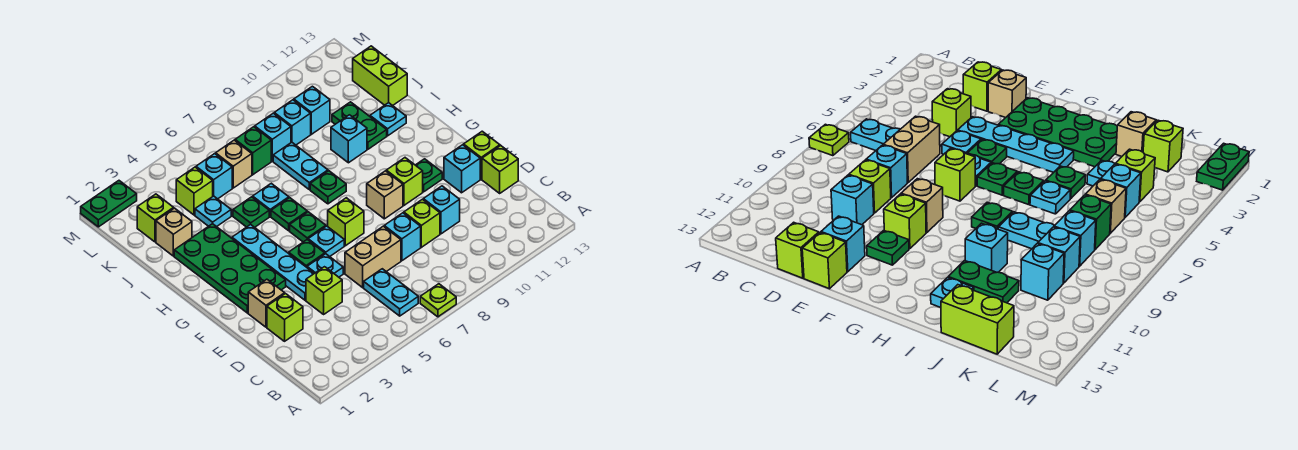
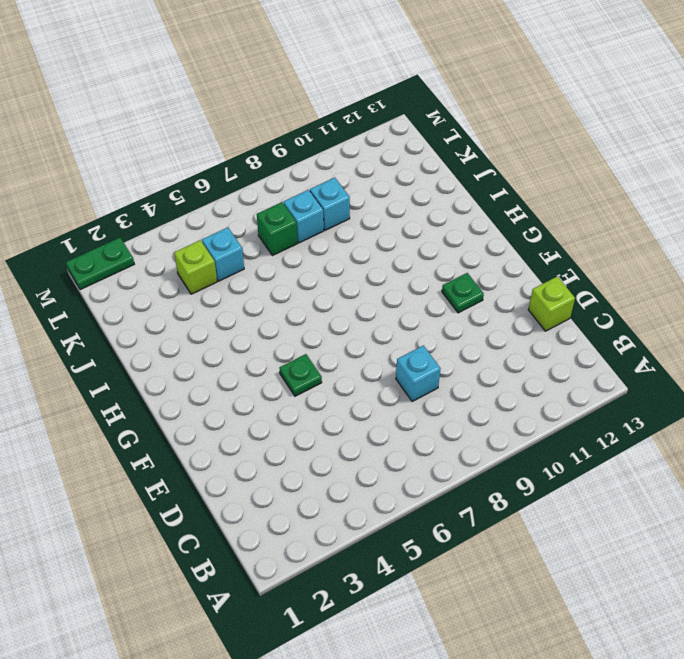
none -> lime plate A7 level 1
none -> cyan plate B6:C6 level 1
none -> lime brick D2 level 1
none -> lime brick D4 level 1

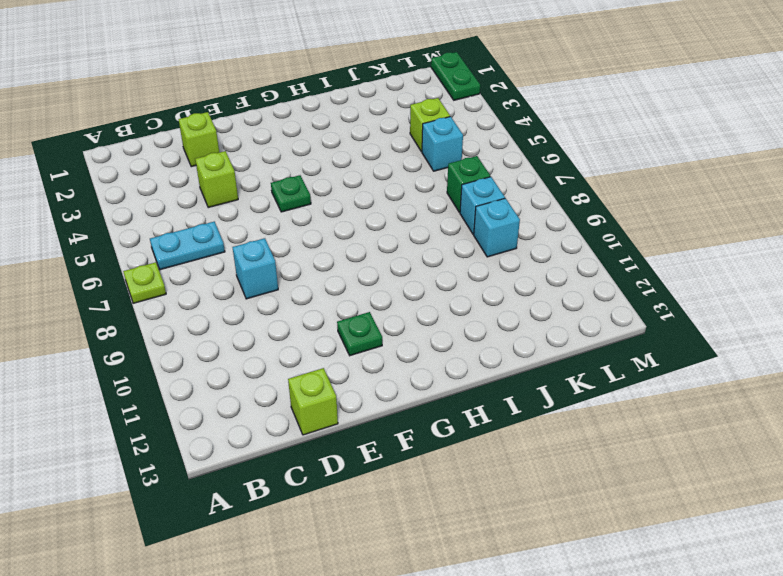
none -> tan brick D6:D7 level 1
none -> lime brick D9 level 1
none -> cyan brick D10 level 1
none -> tan brick E2 level 1

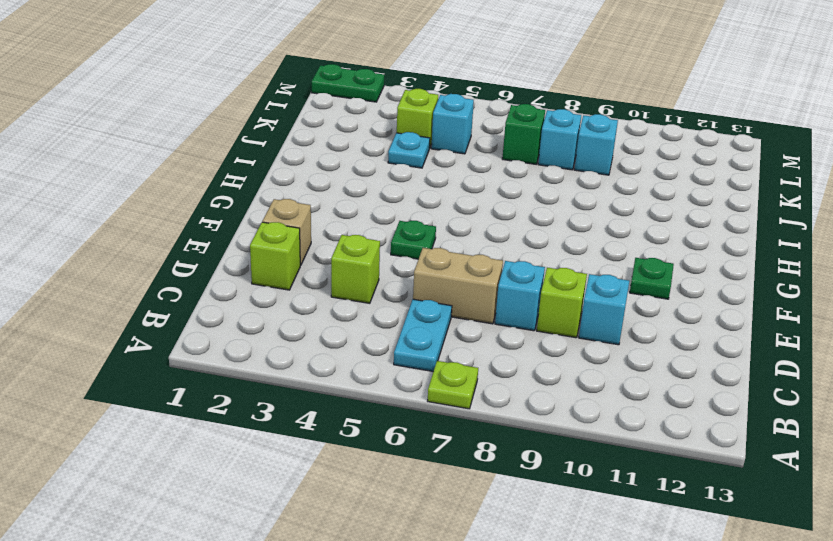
none -> lime brick D13 level 1
none -> cyan plate E4:H4 level 1
none -> cyan plate E5 level 1
none -> cyan brick E12 level 1

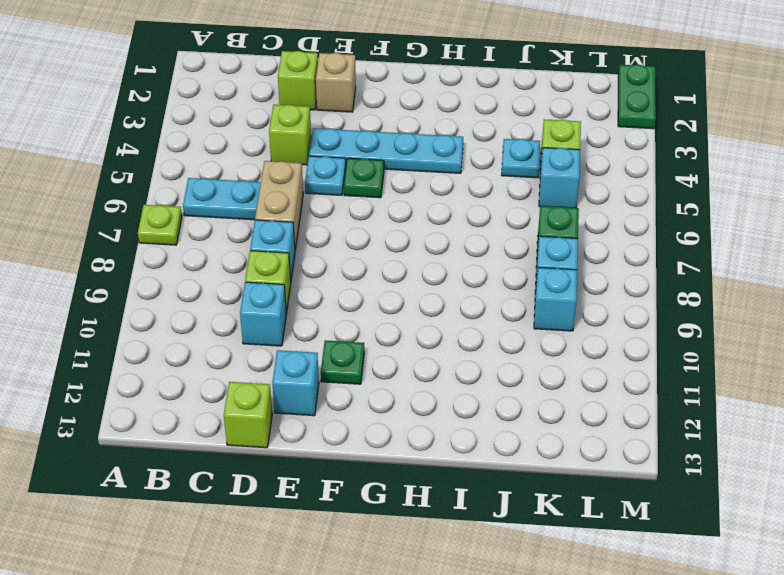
none -> lime brick E13 level 1
none -> green plate F2:I3 level 1
none -> cyan plate F6 level 1
none -> lime brick F7 level 1

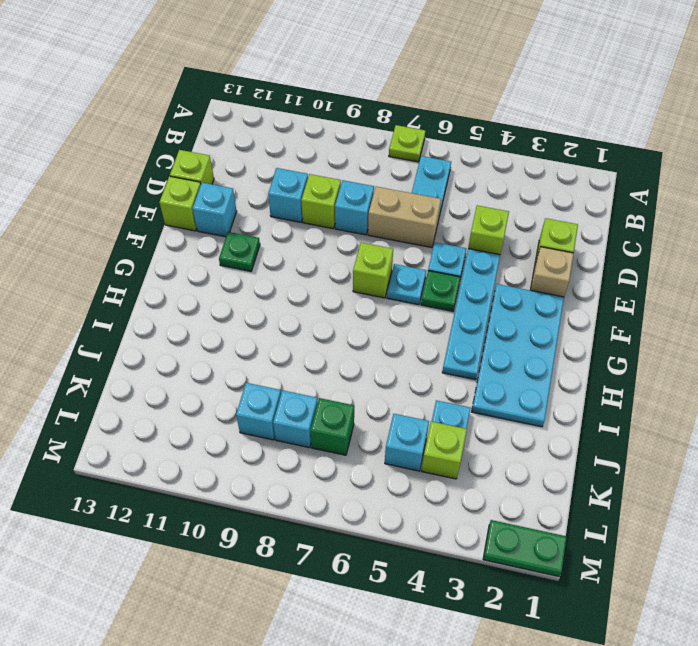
cyan plate F2:I3 level 1 -> green plate F2:I3 level 1
none -> tan brick F9 level 1
none -> lime brick F10 level 1
none -> green plate G6 level 1
none -> green plate H6 level 1

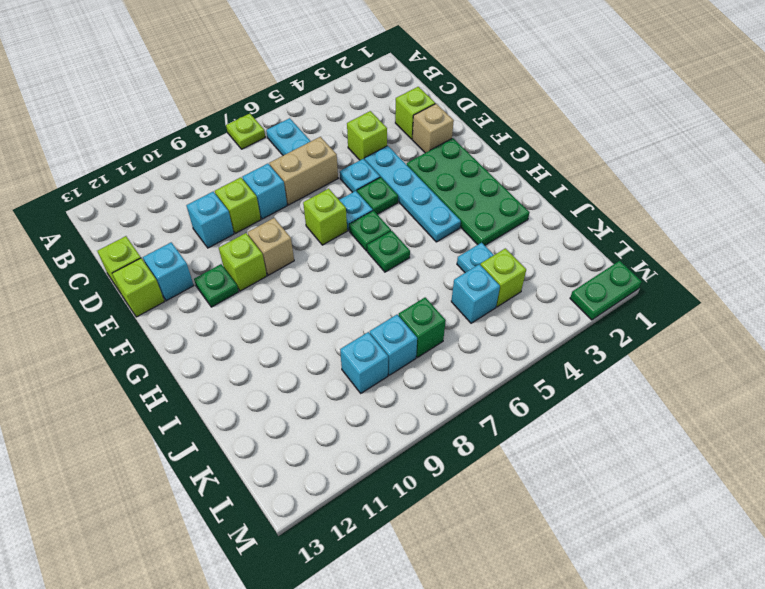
none -> green plate H8 level 1
none -> green plate I5 level 1
none -> cyan plate I6 level 1
none -> cyan plate I8:J8 level 1

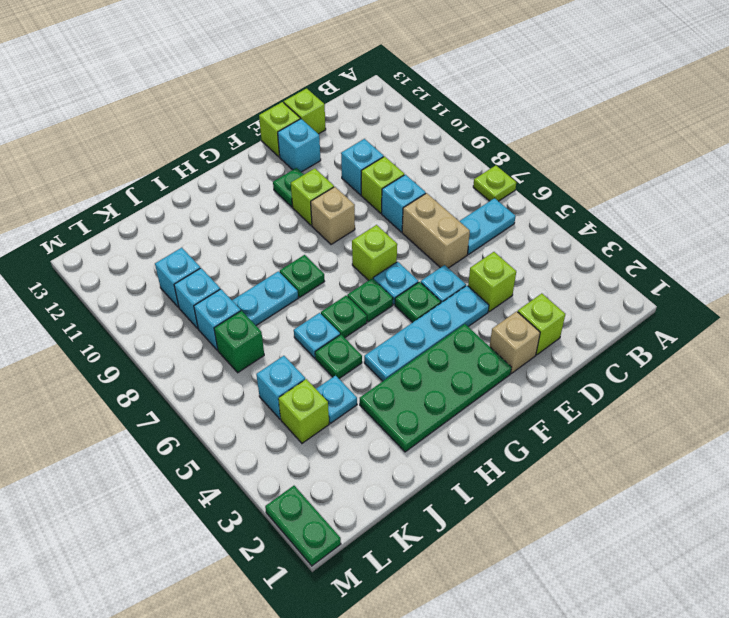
none -> cyan brick I10 level 1
none -> green plate I11:J11 level 1
none -> cyan plate I12 level 1
none -> tan brick J2 level 1

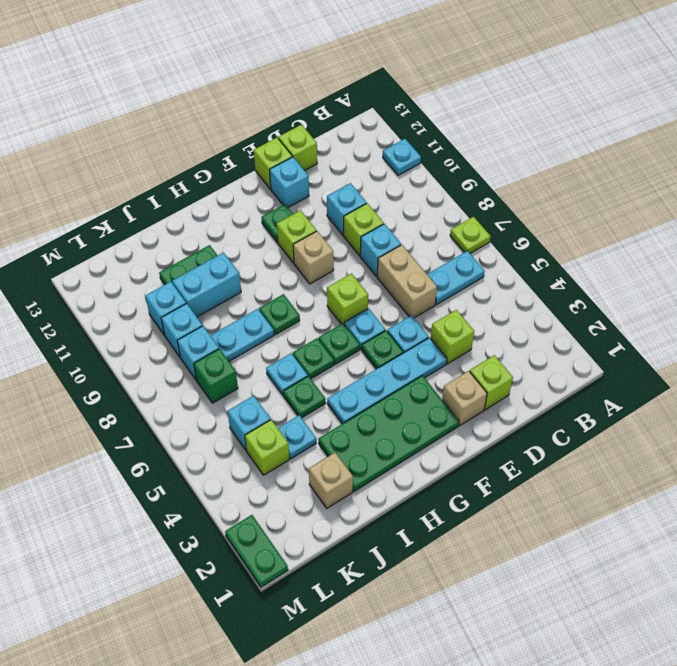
cyan plate A11 level 1 -> cyan plate I12 level 1
cyan brick I10:J10 level 1 -> cyan brick I10 level 1
none -> lime brick J13:K13 level 1
none -> lime brick K2 level 1
none -> tan brick K6 level 1

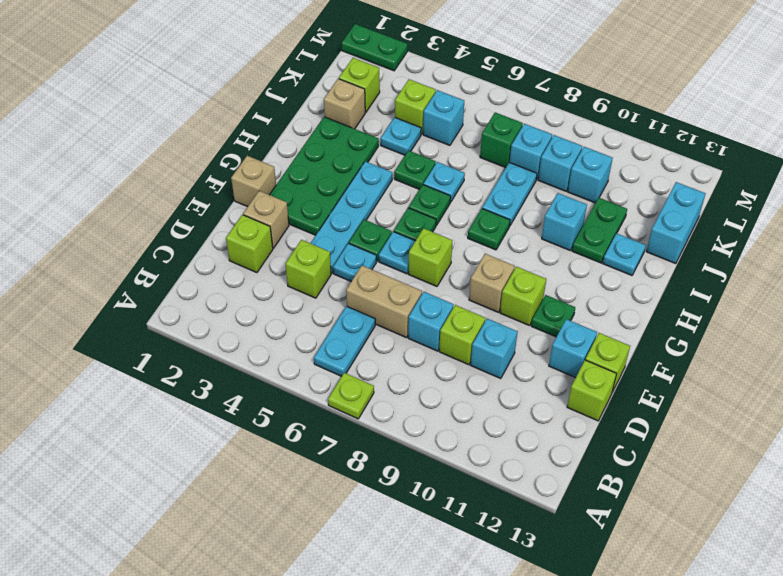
tan brick F1 level 1 -> tan brick K6 level 1
cyan brick J13:K13 level 1 -> lime brick J13:K13 level 1

